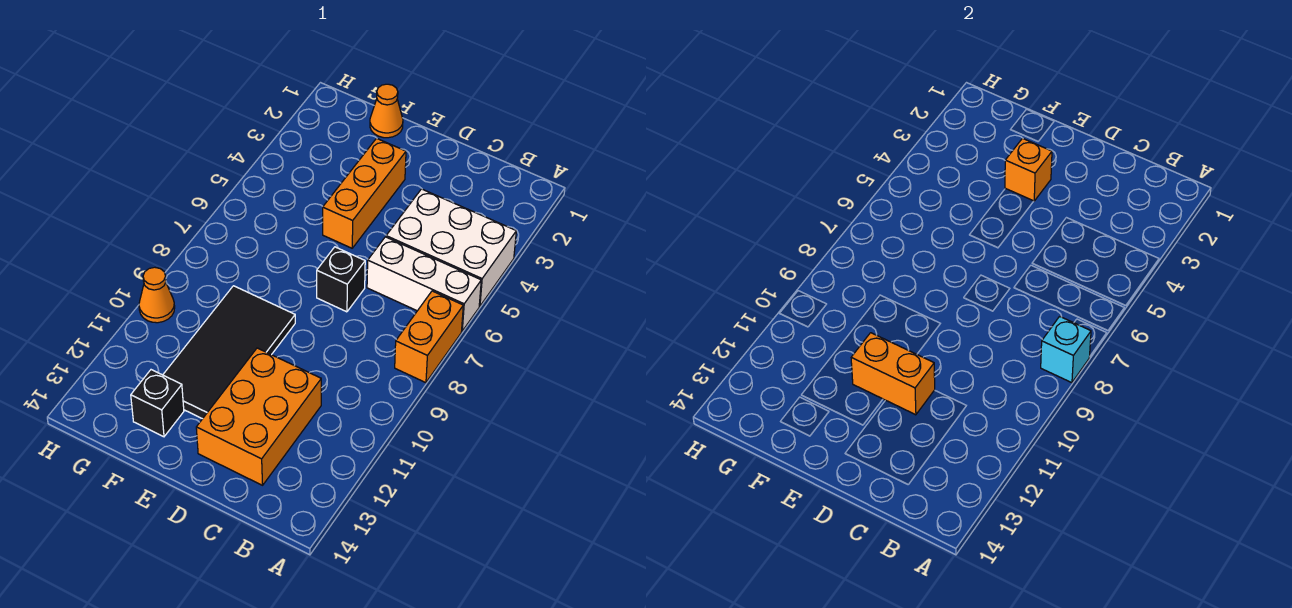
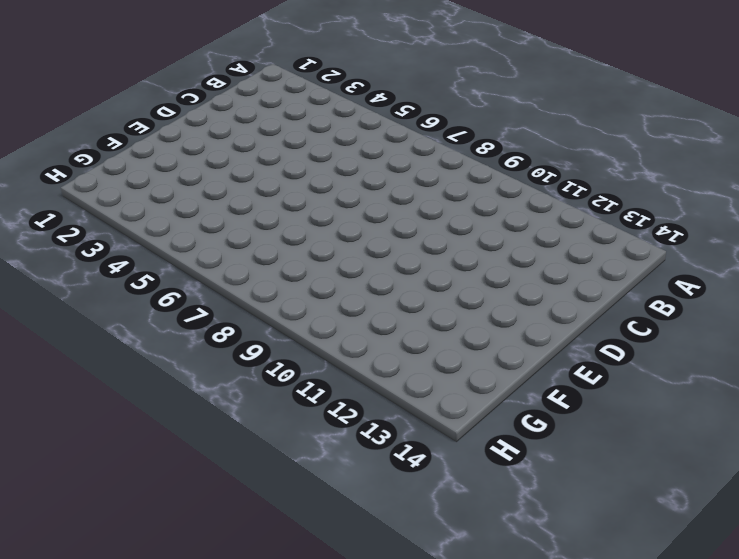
none -> white brick A4:C5 level 1
none -> white brick A6:C6 level 1
none -> orange brick A7:A8 level 1

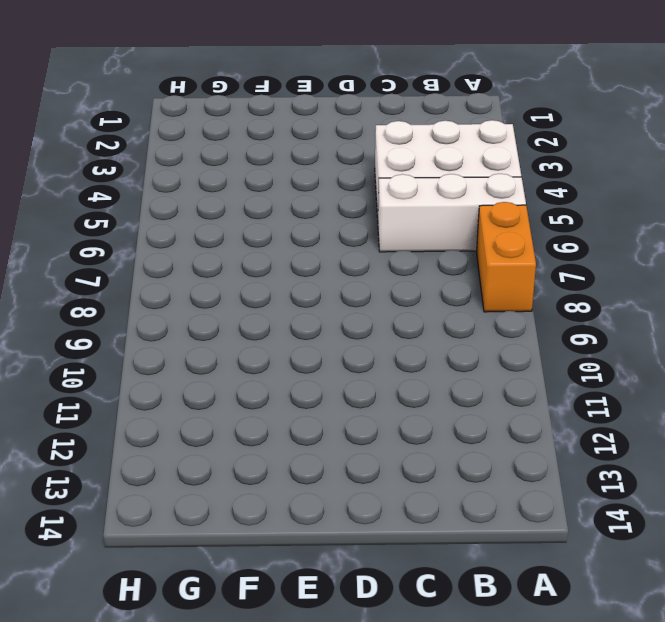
none -> orange brick C11:D13 level 1
none -> black brick D7 level 1
none -> orange brick E3:E5 level 1

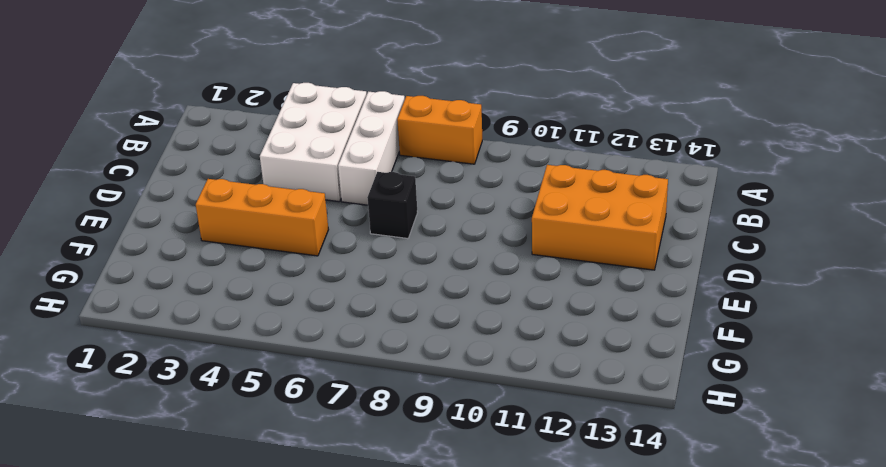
none -> black tile E9:F12 level 1
none -> orange cone F1 level 1
none -> black brick F13 level 1

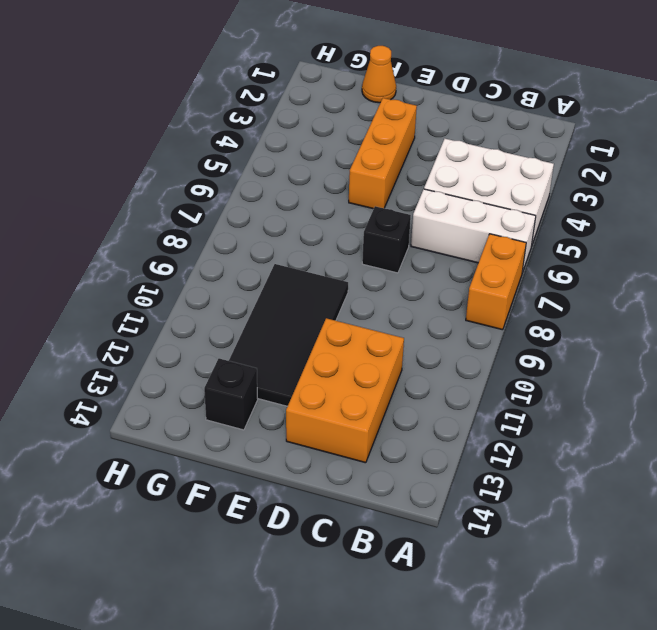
none -> orange cone H10 level 1
none -> cyan brick A8 level 2
none -> orange brick D11:E11 level 2

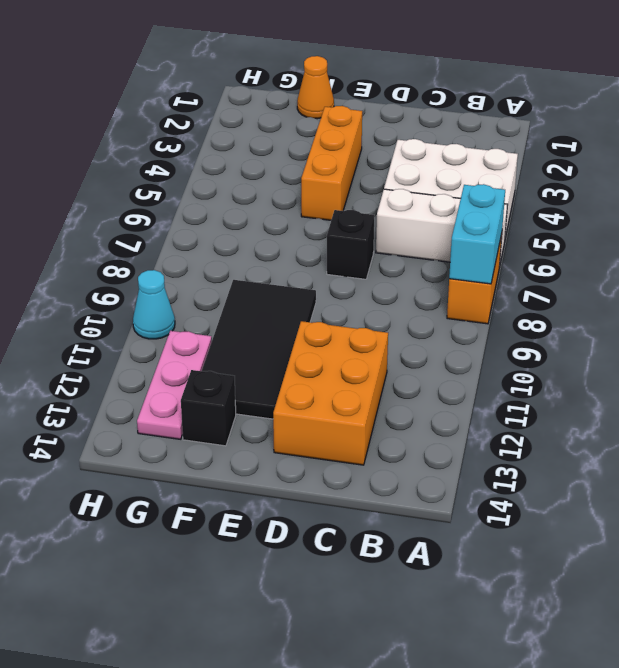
cyan brick A7:A8 level 2 -> cyan brick A8 level 2
pink plate G11:G13 level 1 -> none
cyan cone H10 level 1 -> orange cone H10 level 1
none -> orange brick D11:E11 level 2
none -> orange brick E3 level 2

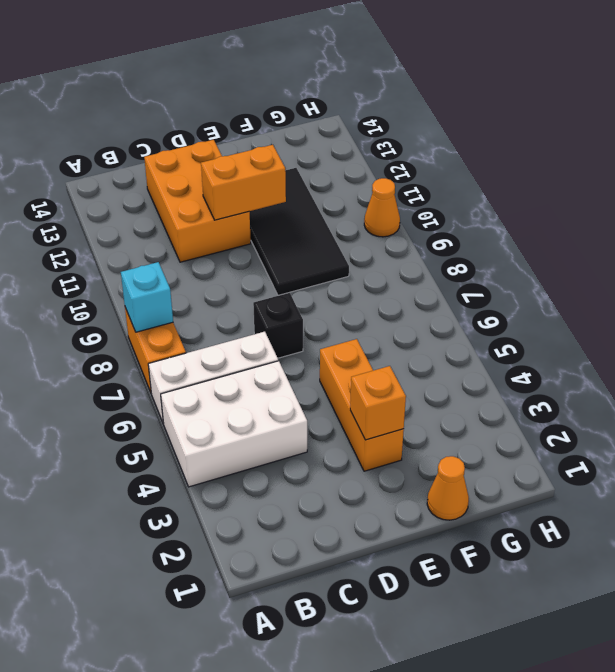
none -> black brick F13 level 1

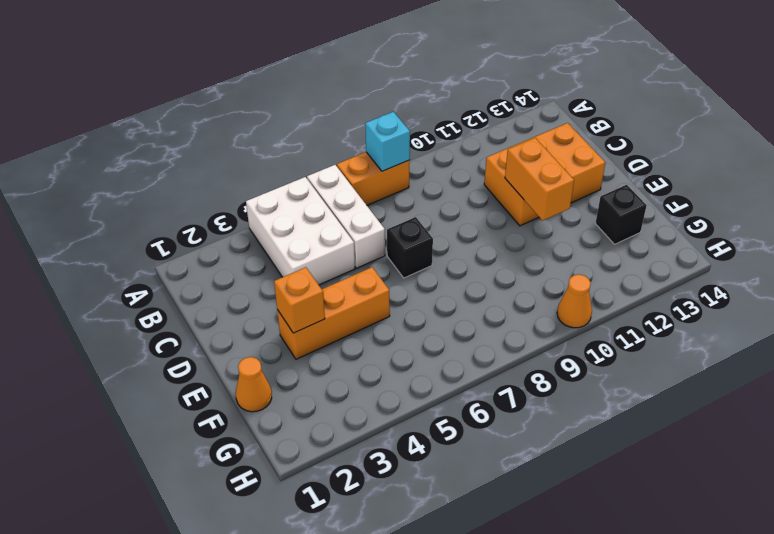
none -> black tile E9:F12 level 1

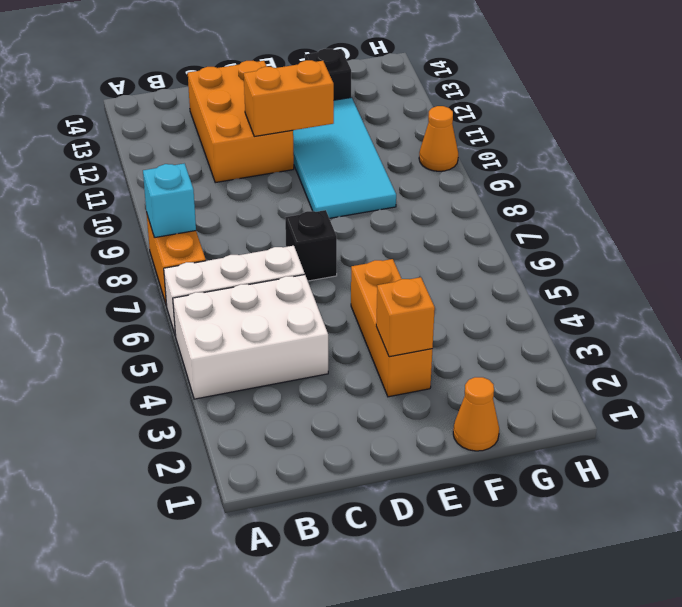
cyan tile E9:F12 level 1 -> black tile E9:F12 level 1

